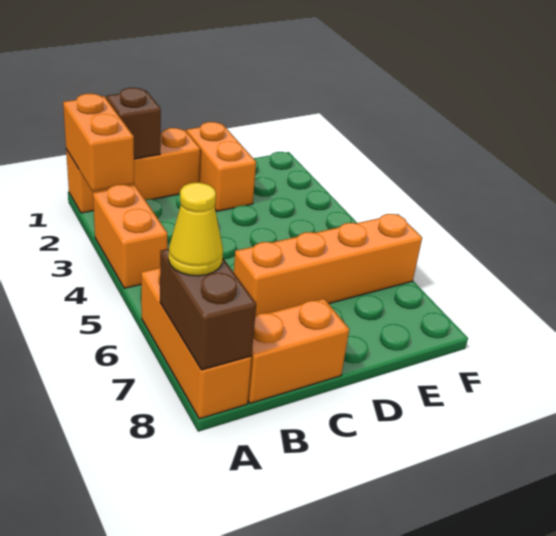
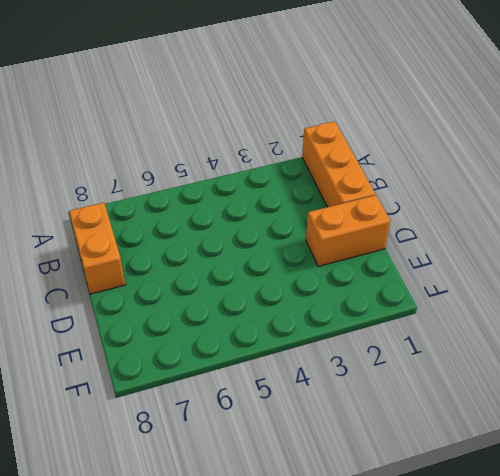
none -> orange brick A3:A4 level 1
none -> orange brick A6:A8 level 1

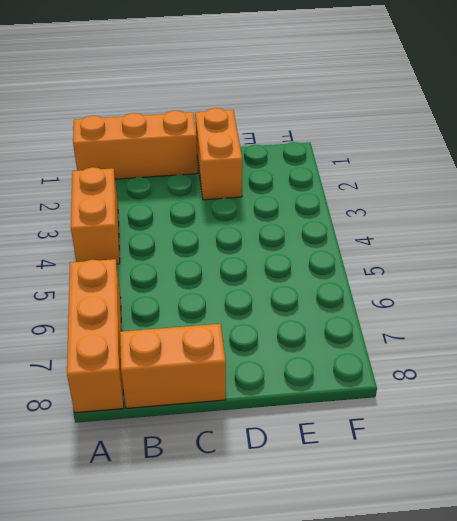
none -> orange brick C6:F6 level 1
none -> orange brick A1:A2 level 2

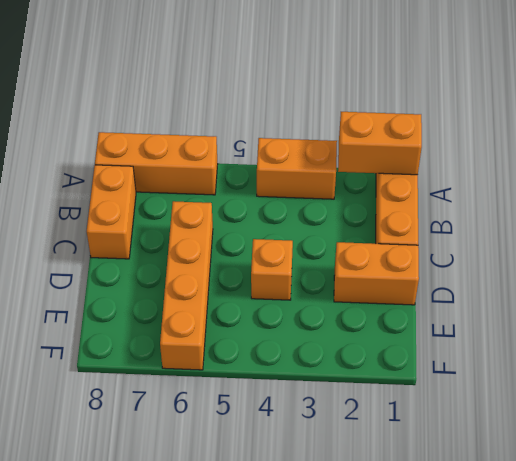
orange brick D4 level 1 -> none
none -> brown brick A7:A8 level 2
none -> brown brick B1 level 2

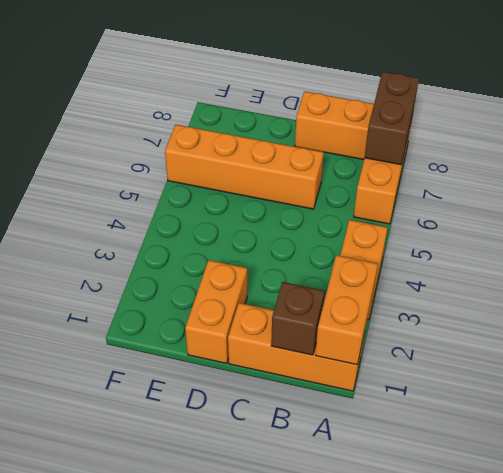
none -> yellow cone A7 level 3

